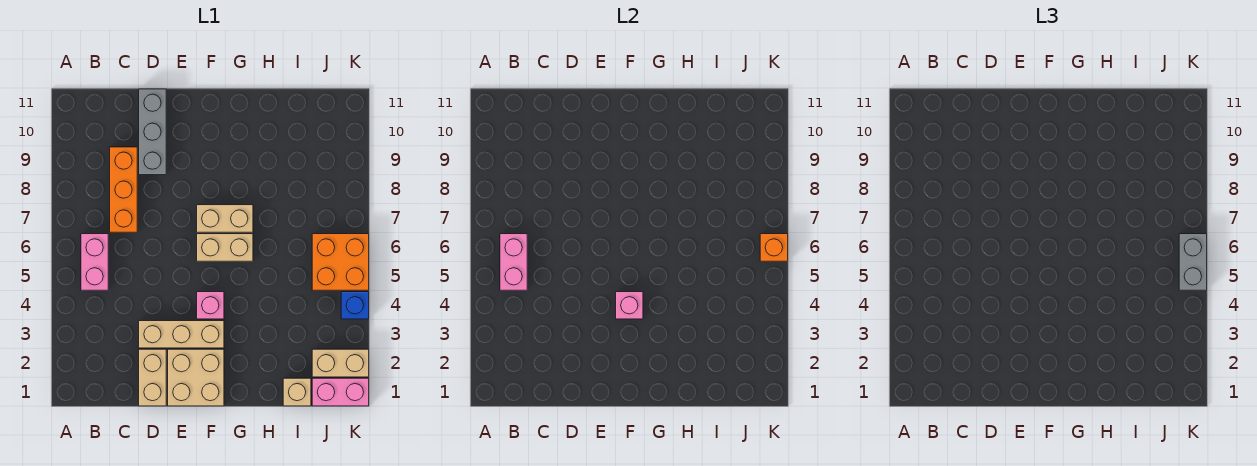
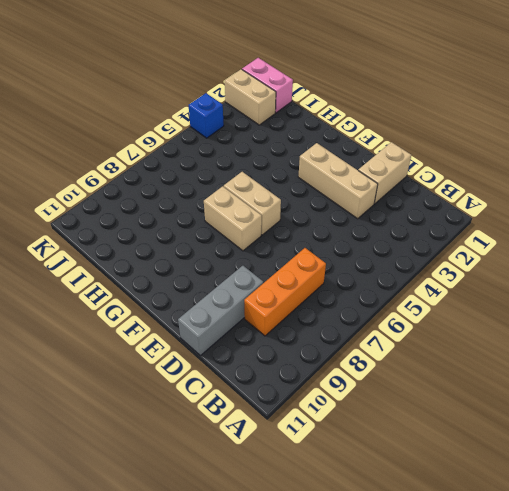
none -> pink brick B5:B6 level 1
none -> tan brick E1:F2 level 1
none -> pink brick F4 level 1

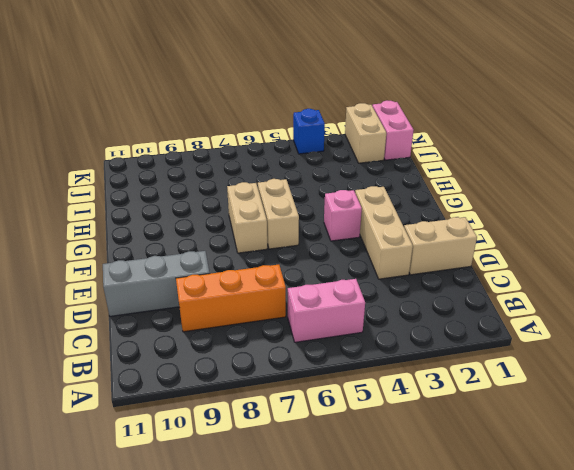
none -> tan brick E1:F2 level 1
none -> tan brick I1 level 1
none -> orange brick J5:K6 level 1

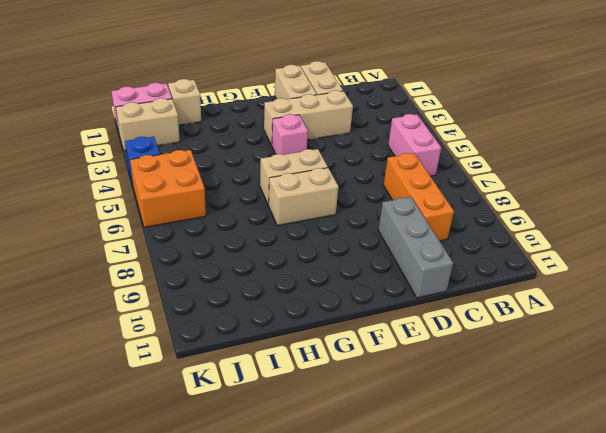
tan brick E1:E2 level 1 -> tan brick E1:F2 level 1
none -> pink brick B5:B6 level 2
none -> pink brick F4 level 2
none -> orange brick K6 level 2

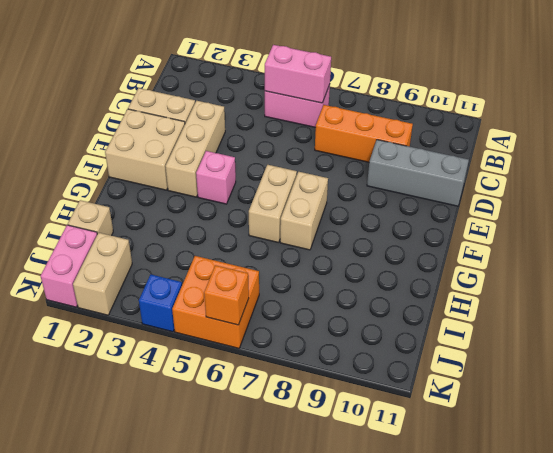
none -> pink brick F4 level 2
none -> grey brick K5:K6 level 3

